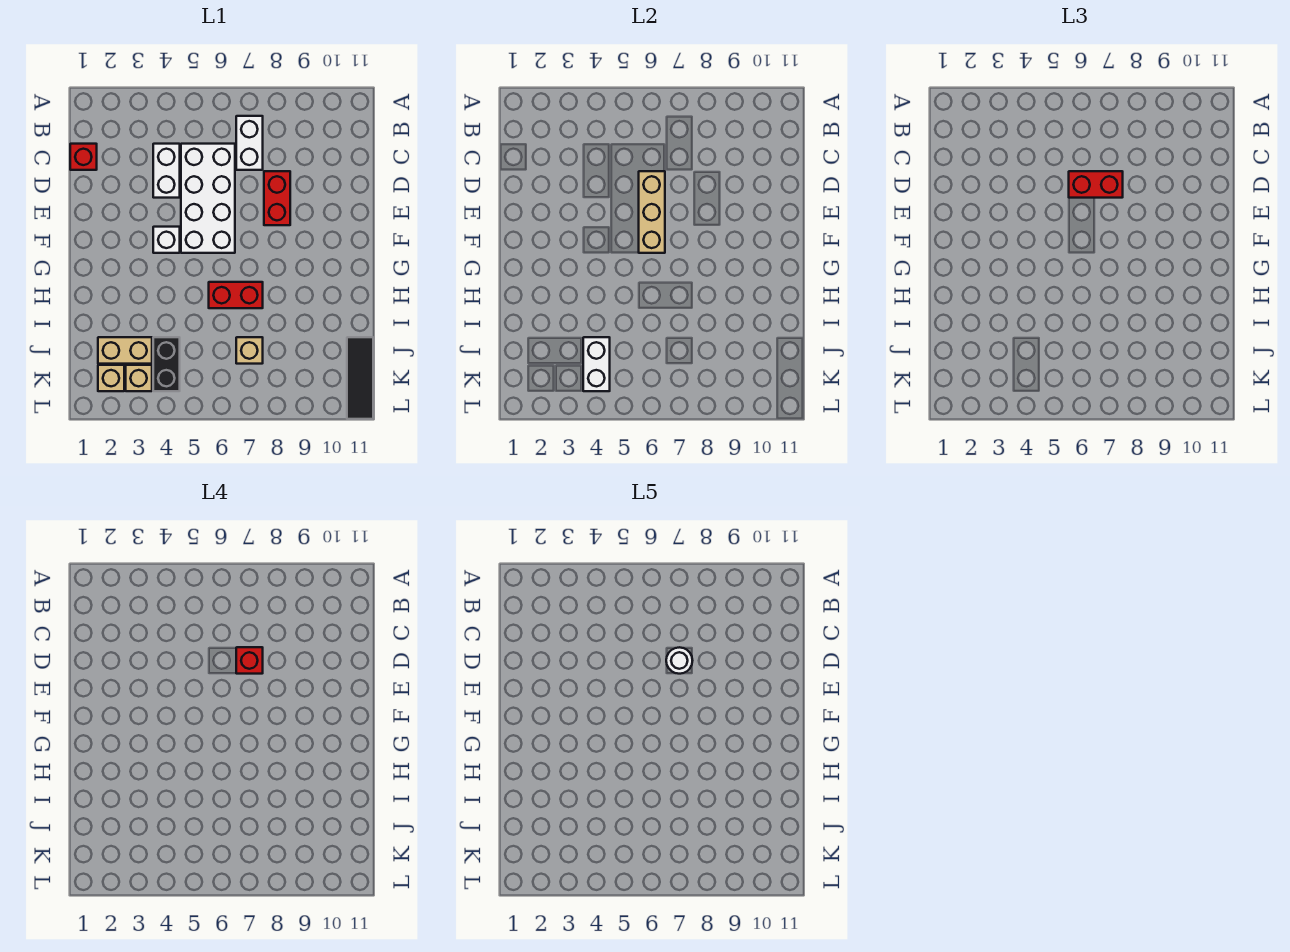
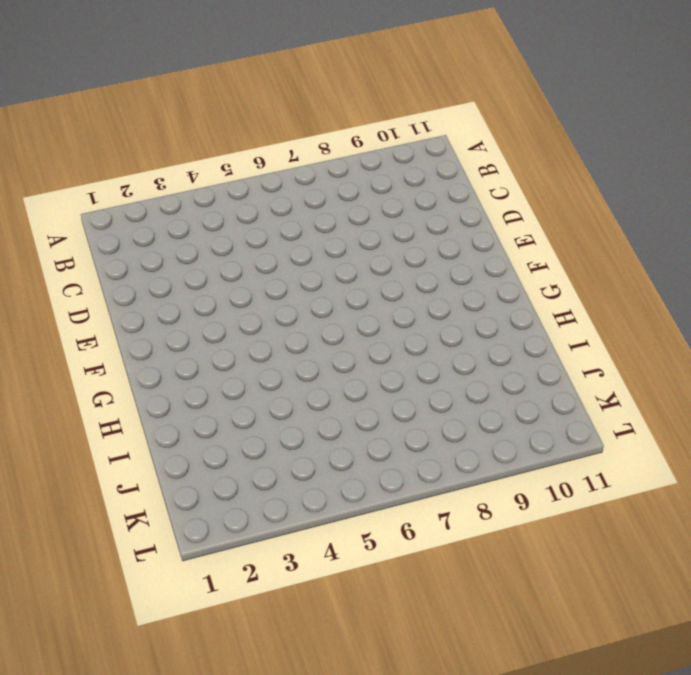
none -> white brick B7:C7 level 1
none -> red brick C1 level 1
none -> white brick C4:D4 level 1

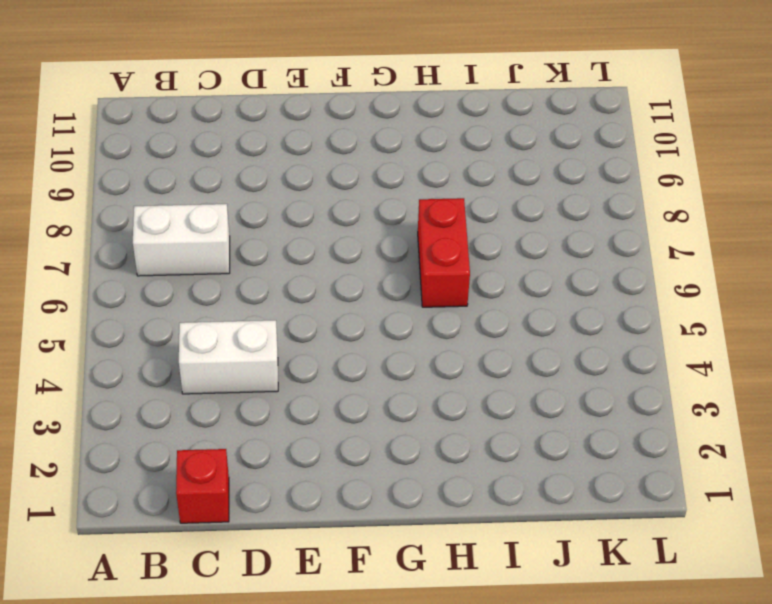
none -> white brick C5:F6 level 1
none -> red brick D8:E8 level 1
none -> white brick F4 level 1

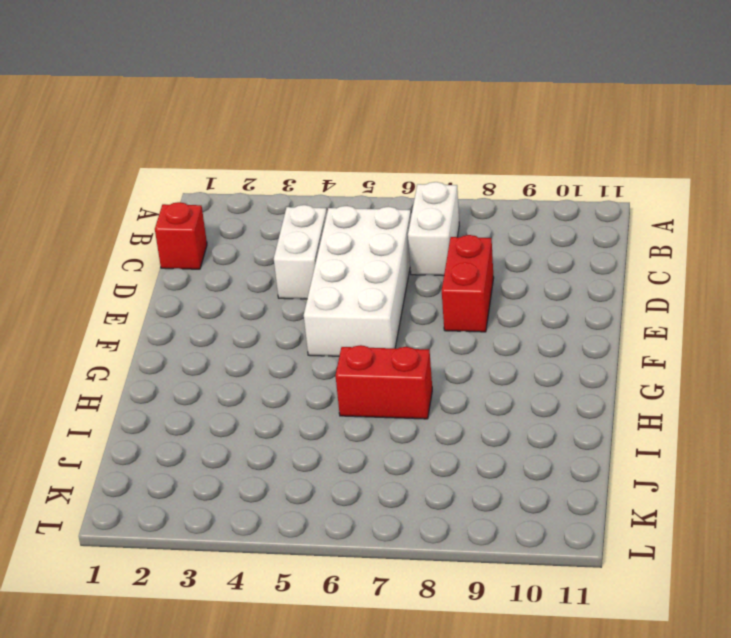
none -> white brick F4 level 1
none -> tan brick J2:J3 level 1
none -> black brick J4:K4 level 1

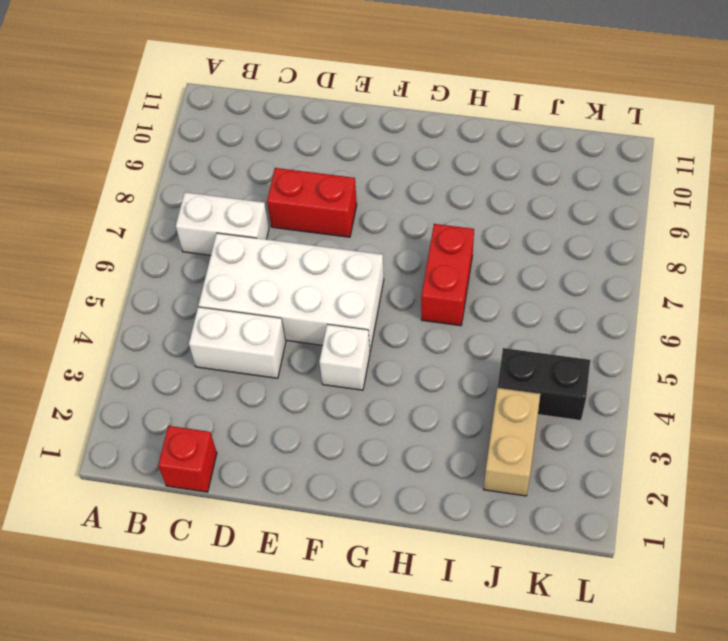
none -> tan brick J7 level 1
none -> black tile J11:L11 level 1
none -> tan brick K2 level 1

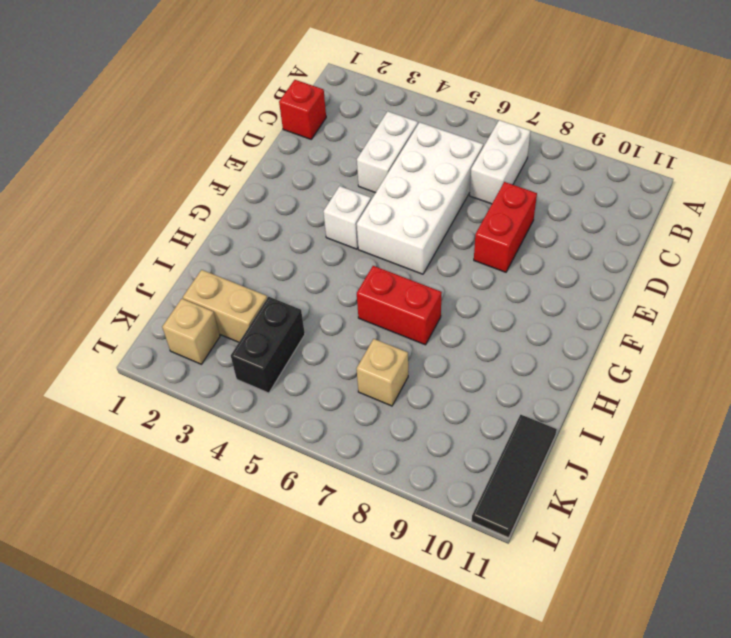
none -> tan brick K3 level 1
none -> tan brick D6:F6 level 2
none -> white brick J4:K4 level 2

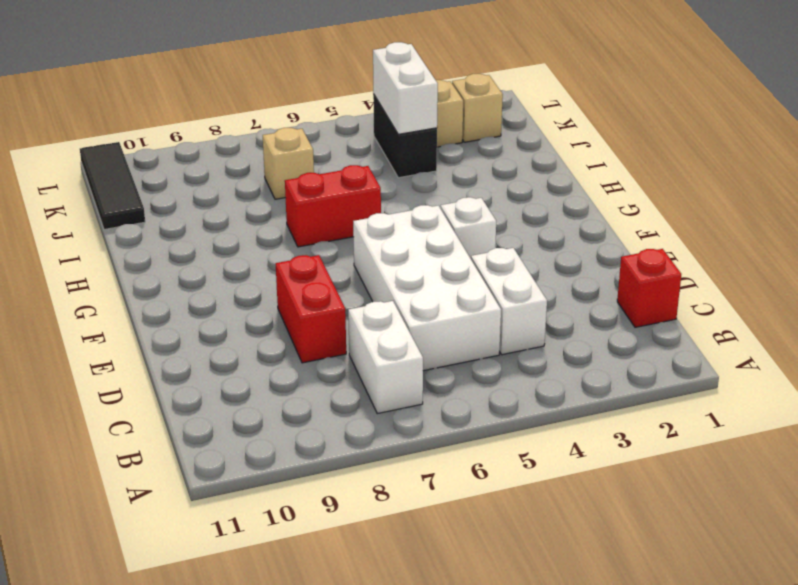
none -> tan brick J2:J3 level 1
none -> tan brick D6:F6 level 2
none -> red brick D6:D7 level 3

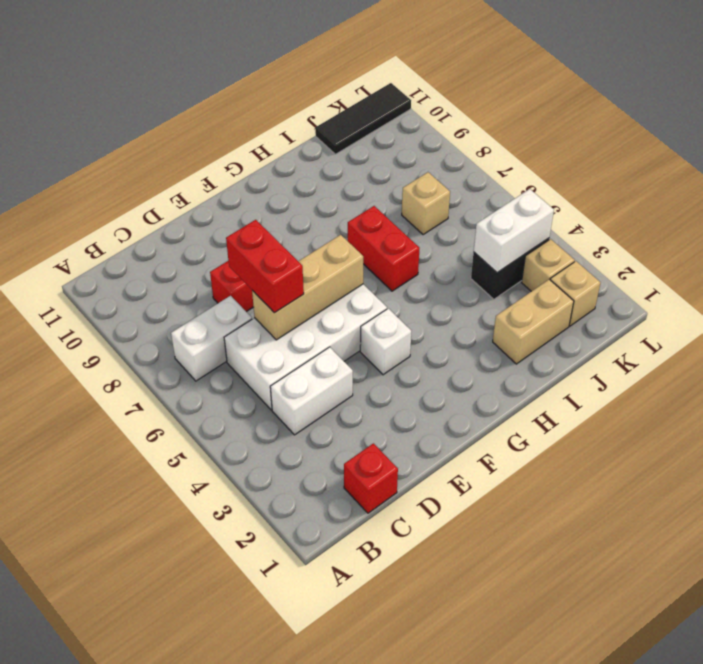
tan brick I2:J2 level 1 -> tan brick J2:J3 level 1
none -> red brick D7 level 4
none -> white round brick D7 level 5

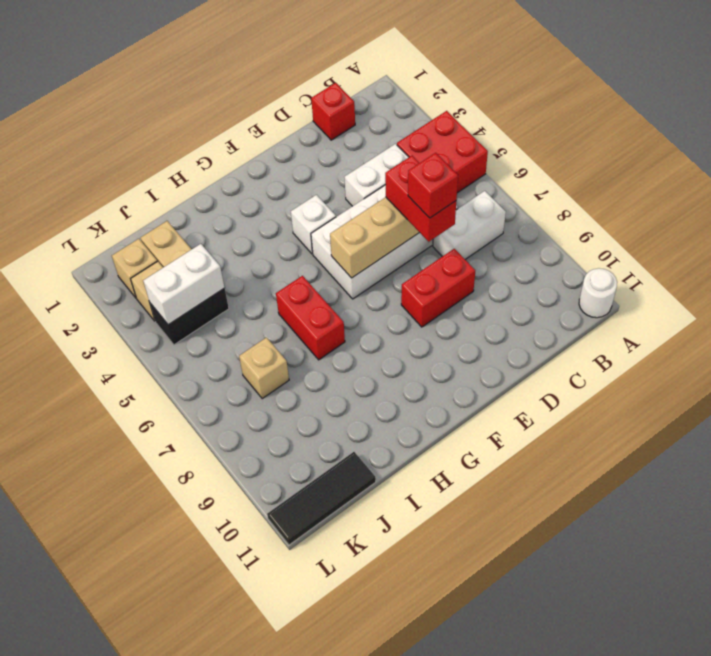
red brick A4:B5 level 1 -> none
white round brick A11 level 1 -> white round brick D7 level 5

